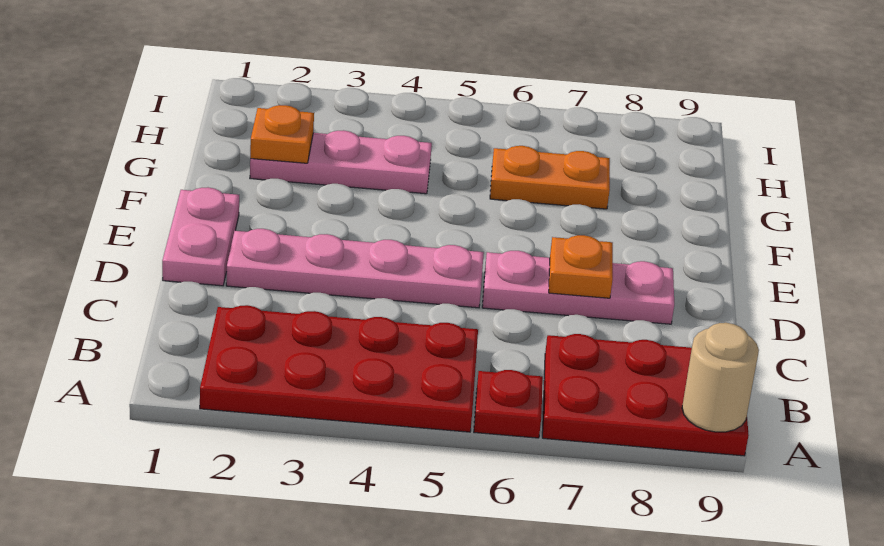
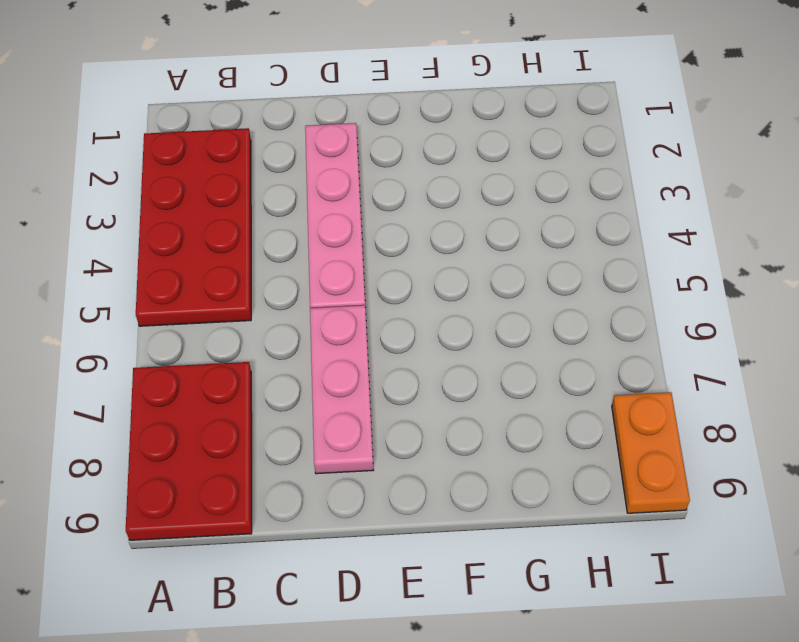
orange plate I8:I9 level 1 -> orange plate G6:G7 level 1
none -> red plate A6 level 1
none -> pink plate D1:E1 level 1

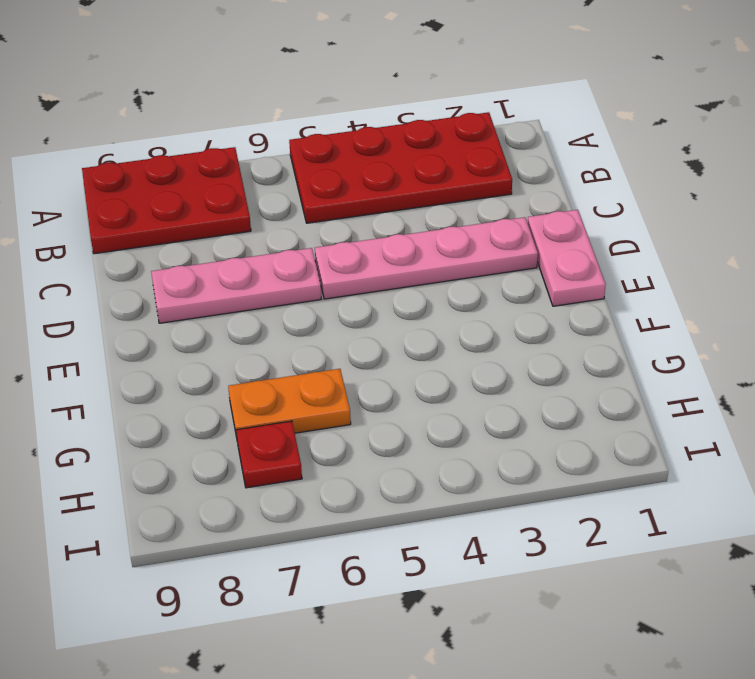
red plate H7 level 1 -> red plate A6 level 1
none -> pink plate G2:G4 level 1
none -> tan round brick A9 level 2

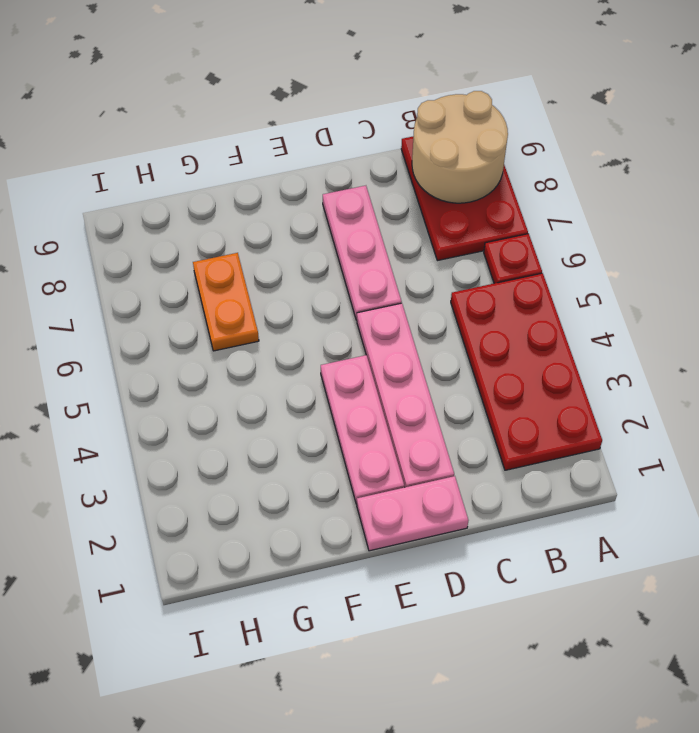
tan round brick A8:B9 level 2 -> tan round brick A9 level 2
pink plate E2:E4 level 1 -> pink plate G2:G4 level 1
none -> orange plate D7 level 2
none -> orange plate G2 level 2

